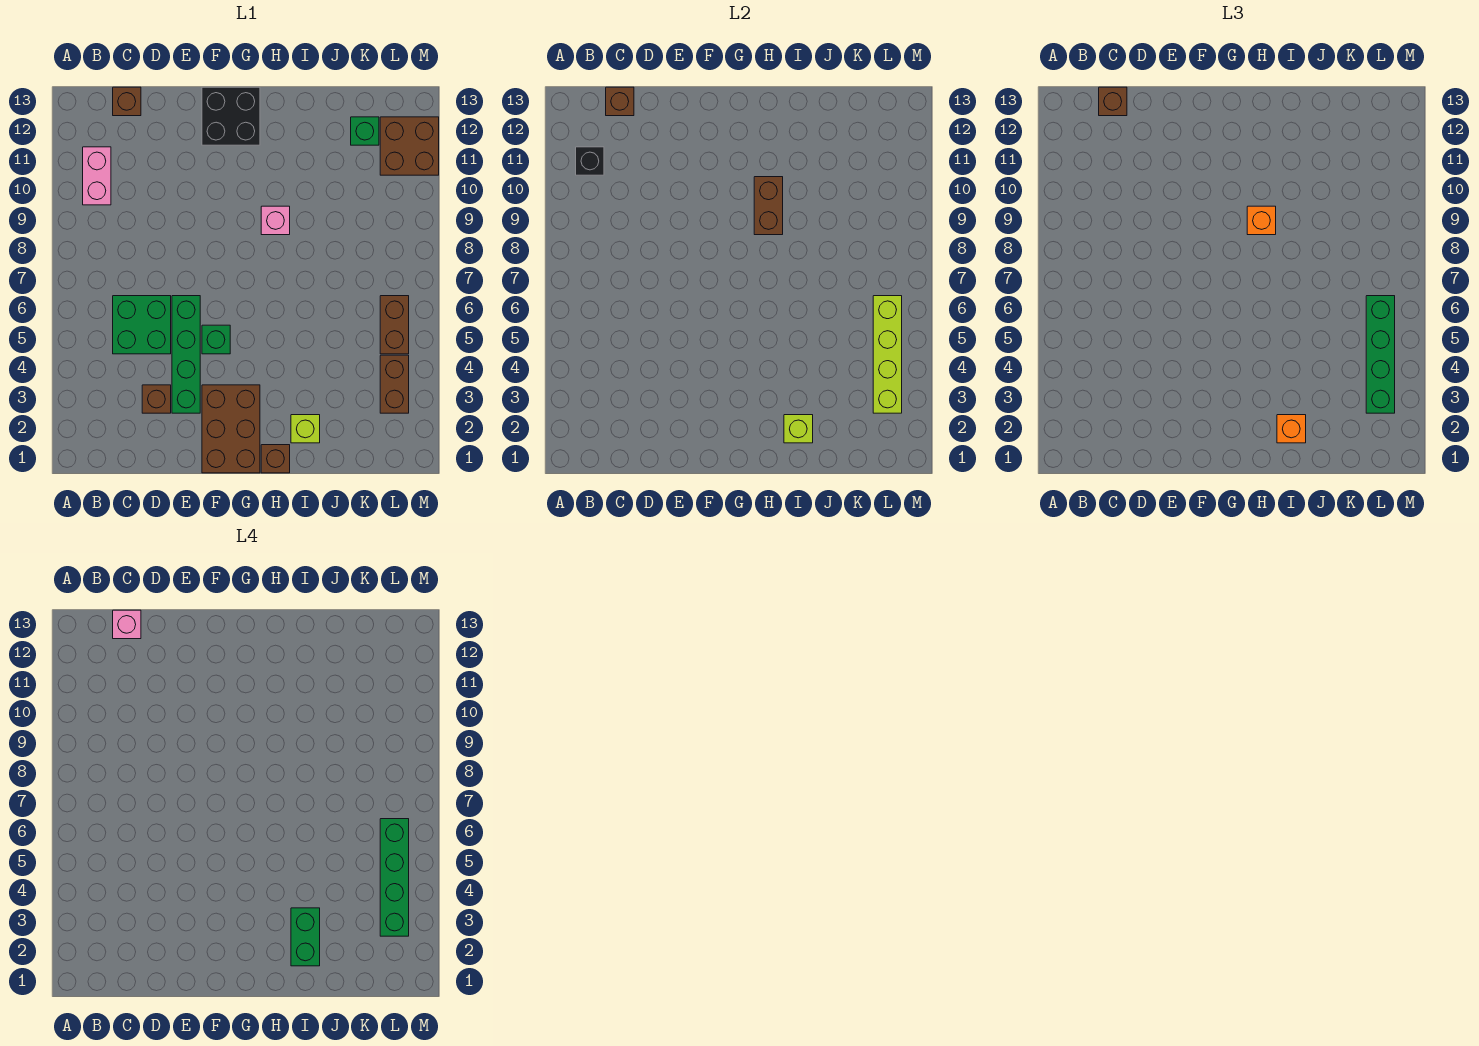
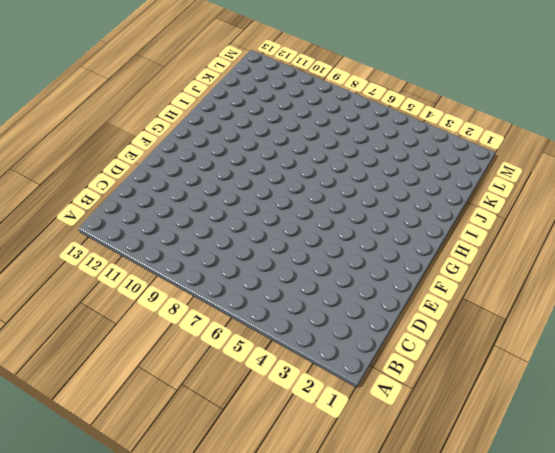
none -> pink brick B10:B11 level 1
none -> green brick C5:D6 level 1
none -> brown brick C13 level 1

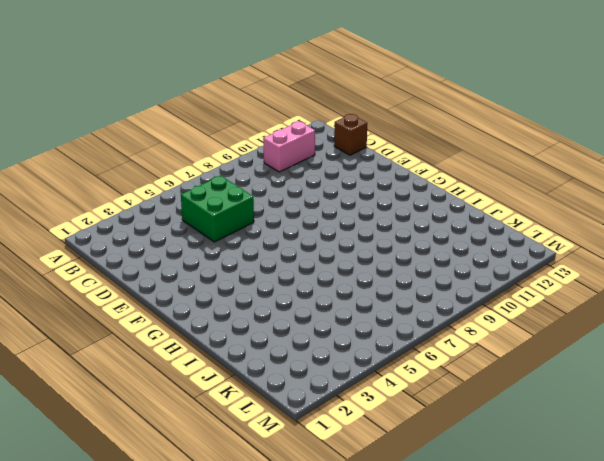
none -> brown brick D3 level 1
none -> green brick E3:E6 level 1
none -> brown brick F1:G3 level 1

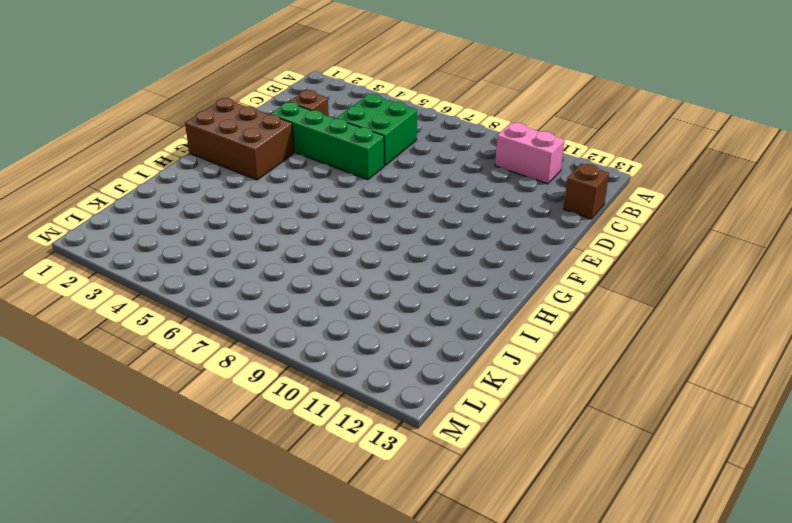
none -> green brick F5 level 1
none -> black brick F12:G13 level 1
none -> brown brick H1 level 1

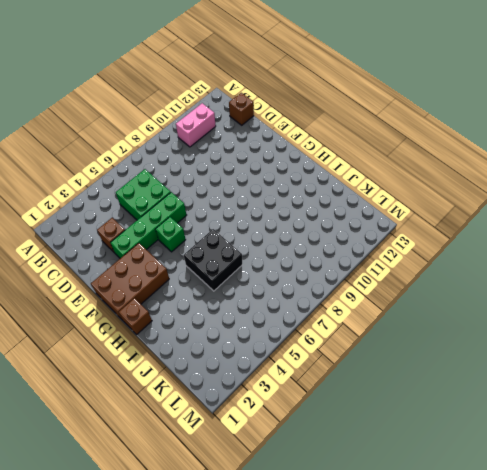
black brick H5:I6 level 1 -> black brick F12:G13 level 1
none -> pink brick H9 level 1
none -> lime brick I2 level 1
none -> green brick K12 level 1

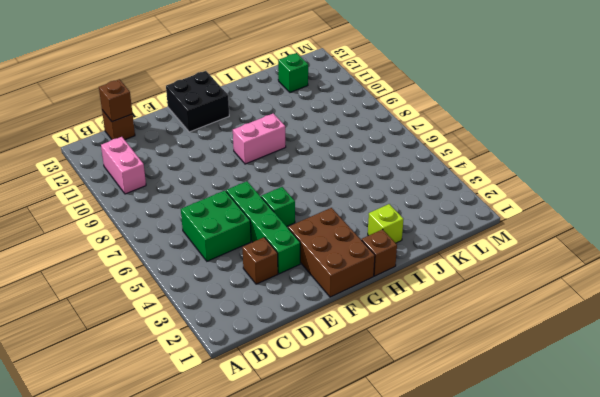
pink brick G9:H9 level 1 -> pink brick H9 level 1
none -> brown brick L3:L4 level 1
none -> brown brick L5:L6 level 1
none -> brown brick L11:M12 level 1

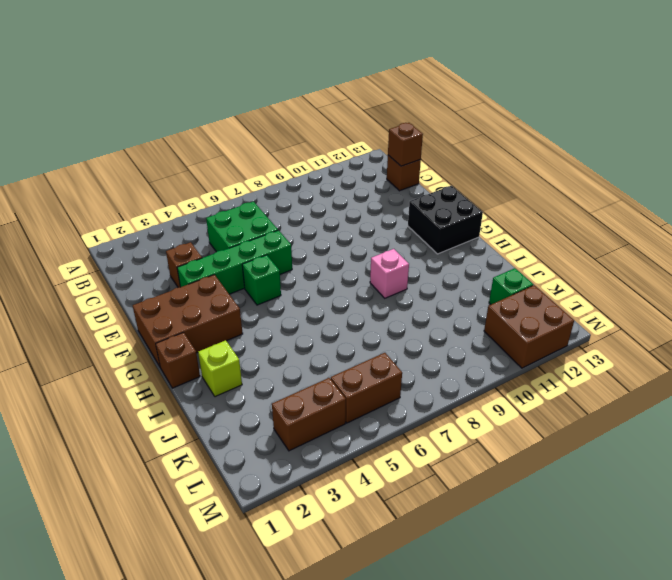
none -> pink brick B10:B11 level 1
none -> black brick B11 level 2
none -> brown brick H9:H10 level 2

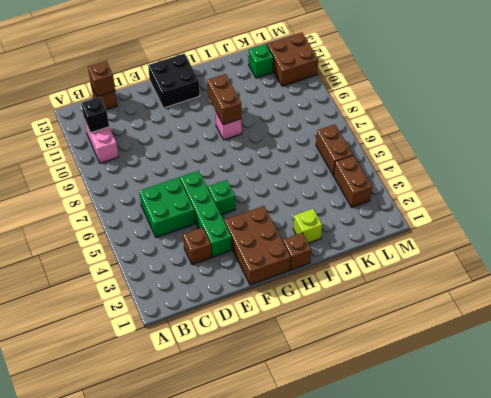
none -> lime brick I2 level 2
none -> lime brick L3:L6 level 2
none -> brown brick C13 level 3

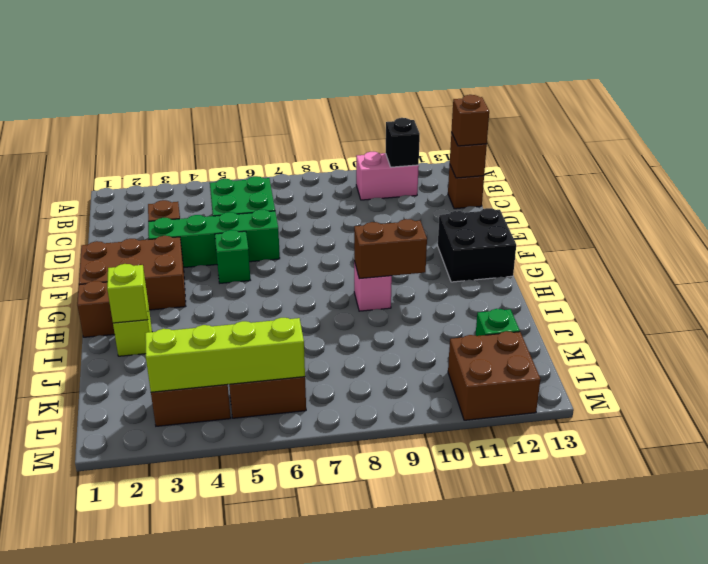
none -> orange brick H9 level 3
none -> orange brick I2 level 3
none -> green brick L3:L6 level 3

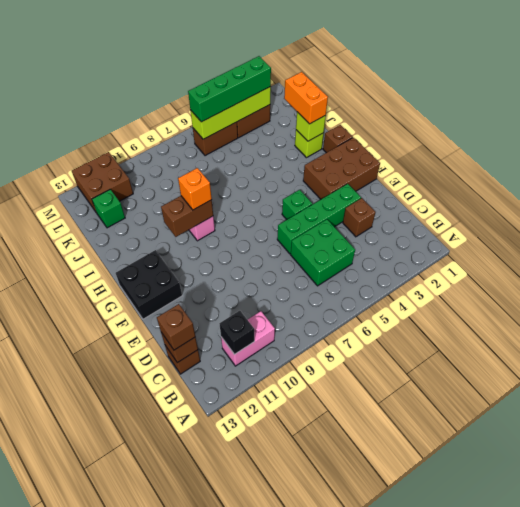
orange brick I2:J2 level 3 -> orange brick I2 level 3
none -> pink brick C13 level 4
none -> green brick I2:I3 level 4
none -> green brick L3:L6 level 4

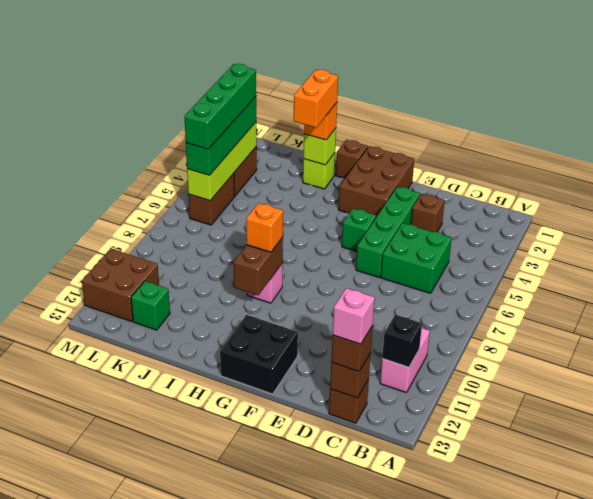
orange brick I2:I3 level 4 -> green brick I2:I3 level 4

